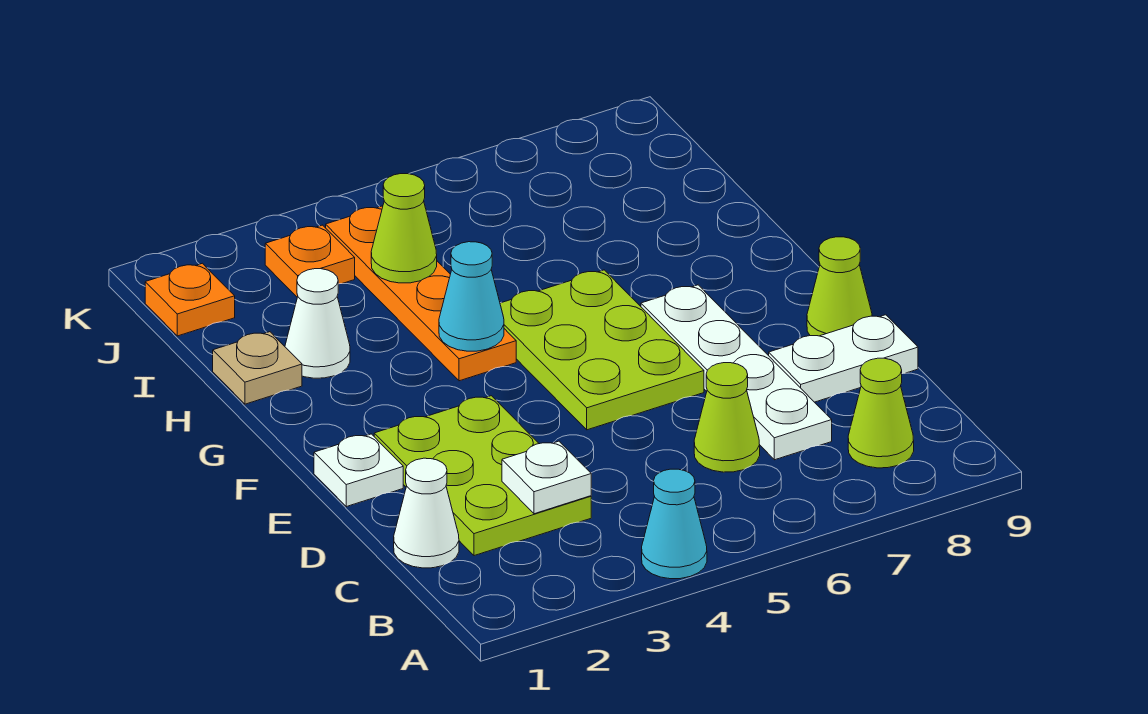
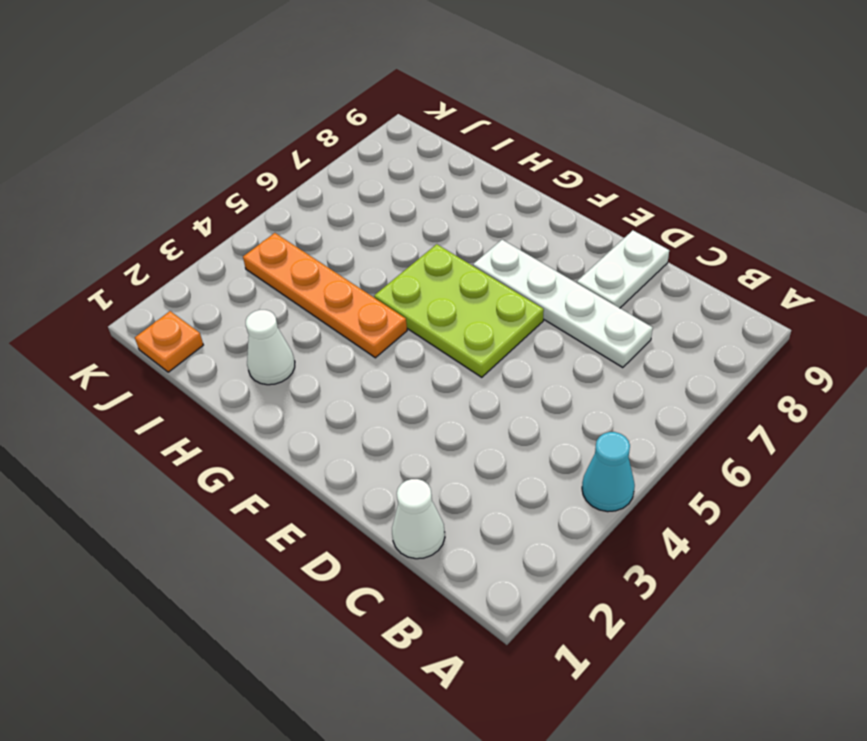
none -> lime cone B8 level 1
none -> lime plate C2:E3 level 1
none -> lime cone C6 level 1

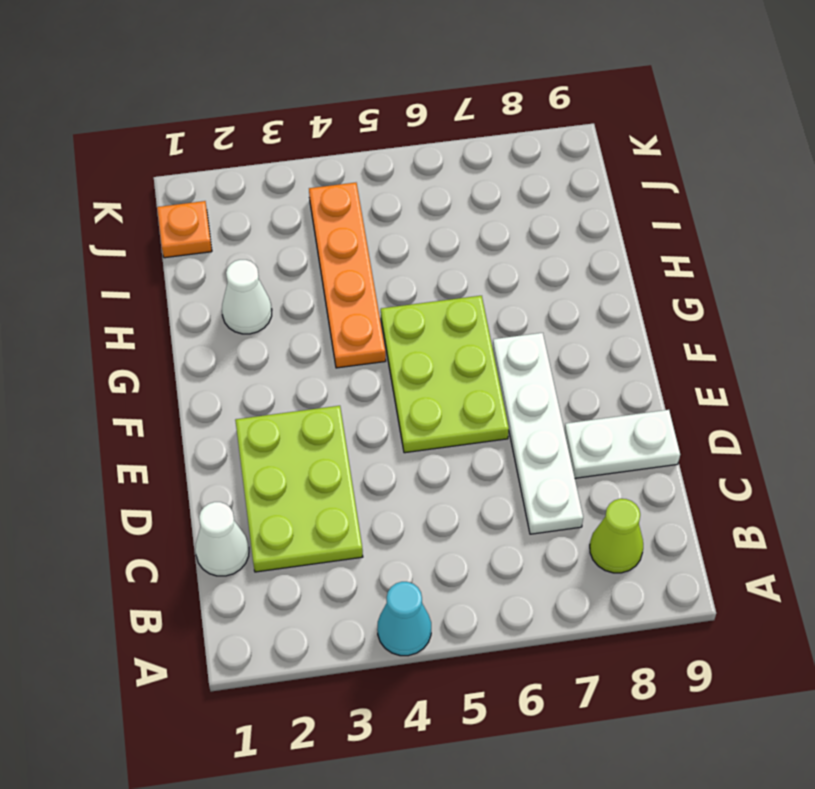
none -> lime cone C6 level 1
none -> white plate E1 level 1
none -> lime cone E9 level 1

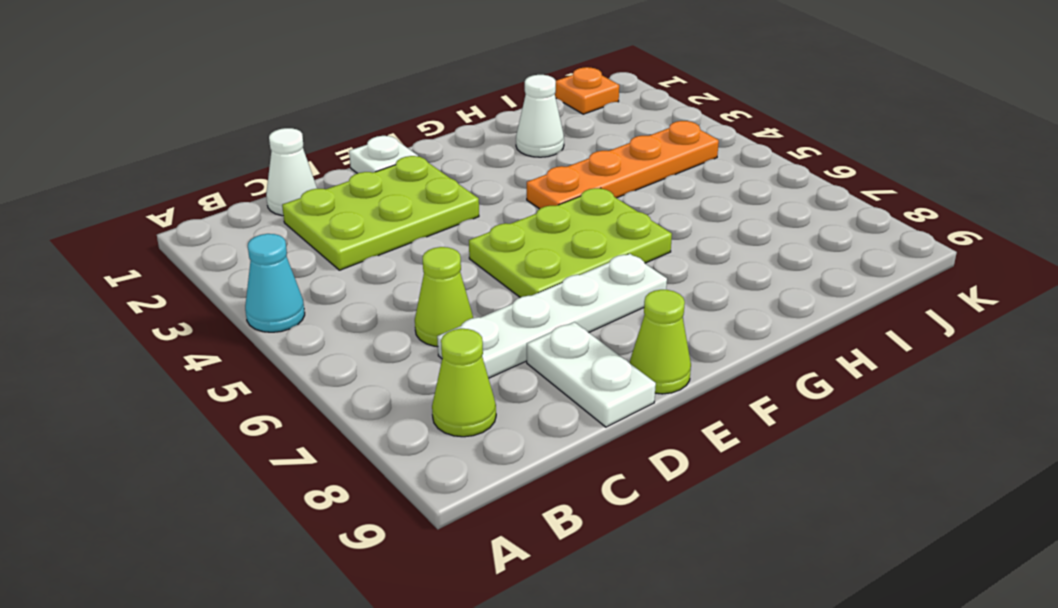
none -> tan plate H1 level 1
none -> orange plate J3 level 1
none -> white plate C3 level 2

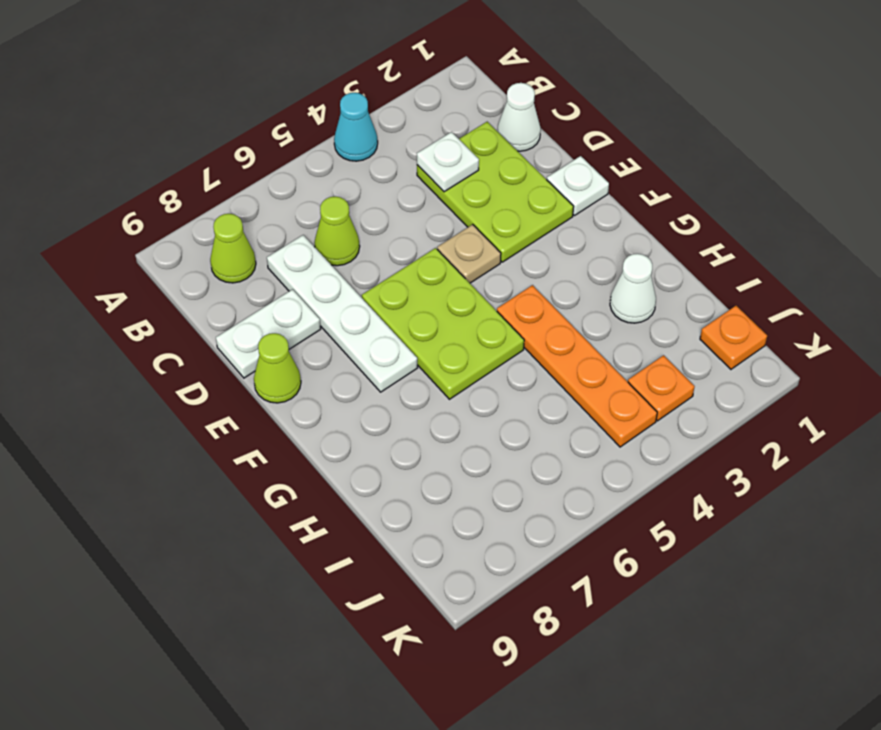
tan plate E4 level 1 -> tan plate H1 level 1
none -> cyan cone G4 level 2
none -> lime cone I4 level 2

